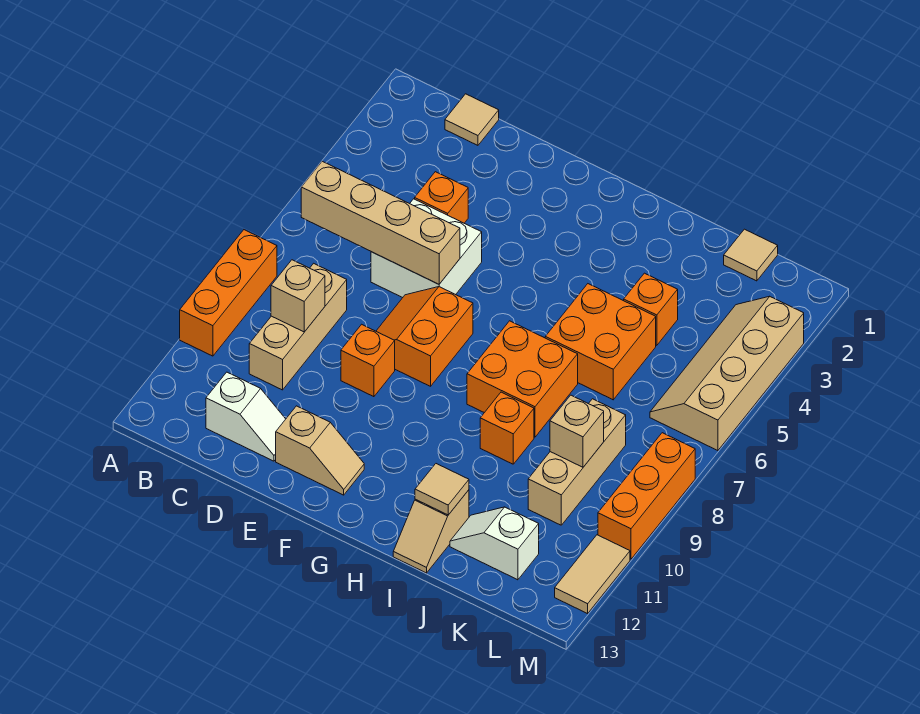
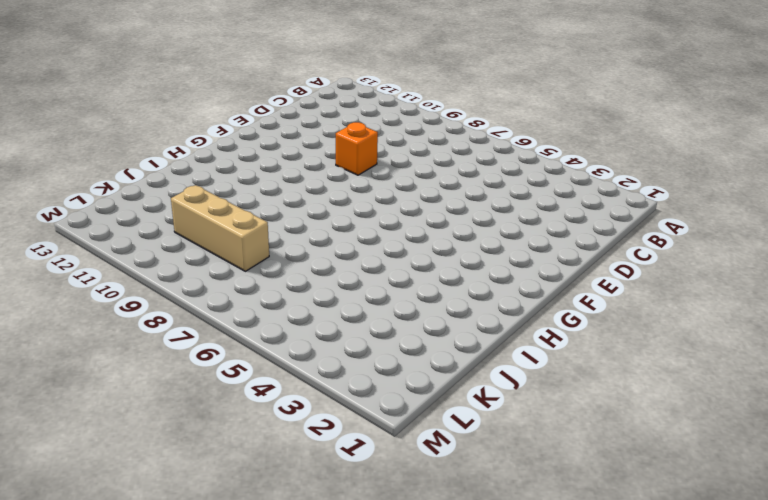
none -> orange brick A8:A10 level 1
none -> tan tile C1 level 1
none -> tan brick C8:C10 level 1

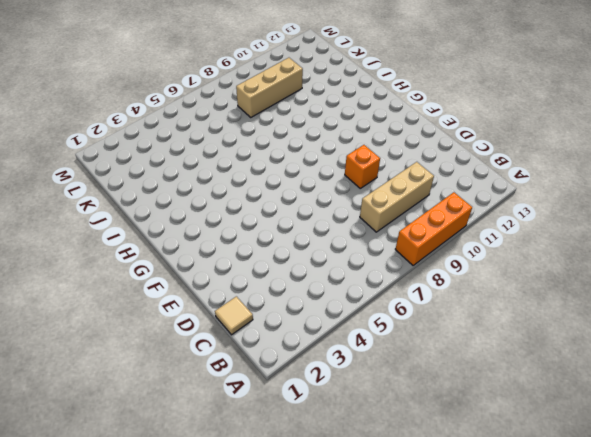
none -> white slope C12:D12 level 1 top C
none -> orange brick D4 level 1
none -> white brick D5:E6 level 1

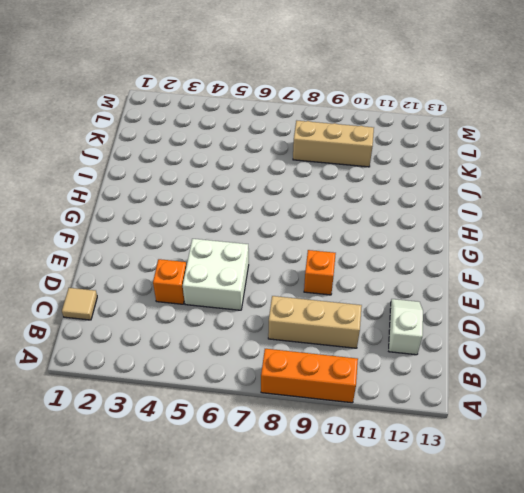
none -> orange slope E7:F8 level 1 top F
none -> tan slope E12:F12 level 1 top E
none -> orange brick H7:I8 level 1

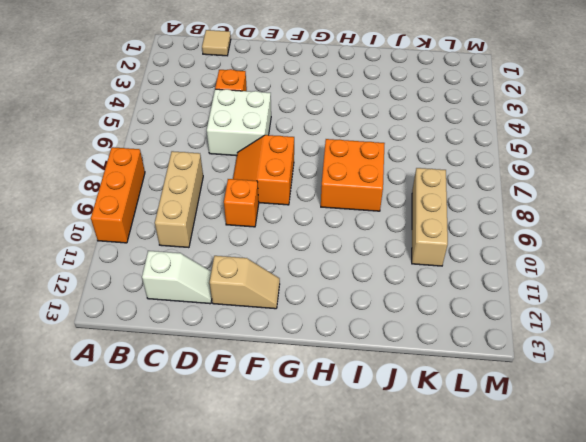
none -> orange brick I5:J6 level 1
none -> orange brick I9 level 1
none -> tan slope I12:I13 level 1 top 12

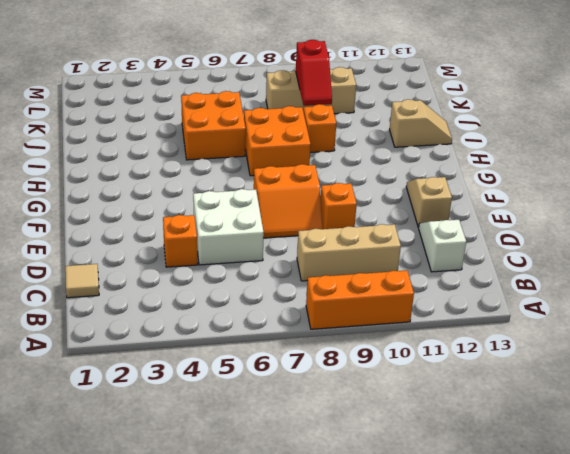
red slope J9:K9 level 2 top K -> tan brick K9 level 2
none -> orange brick J4 level 1
none -> white slope J12:K12 level 1 top K
none -> tan tile K1 level 1

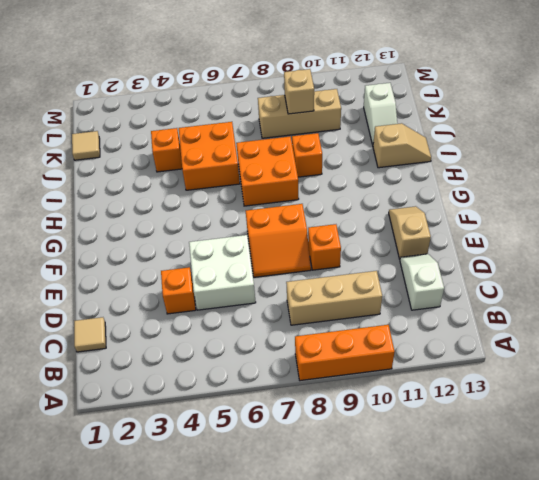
none -> tan slope L3:M6 level 1 top M
none -> orange brick M8:M10 level 1
none -> tan tile M11:M12 level 1

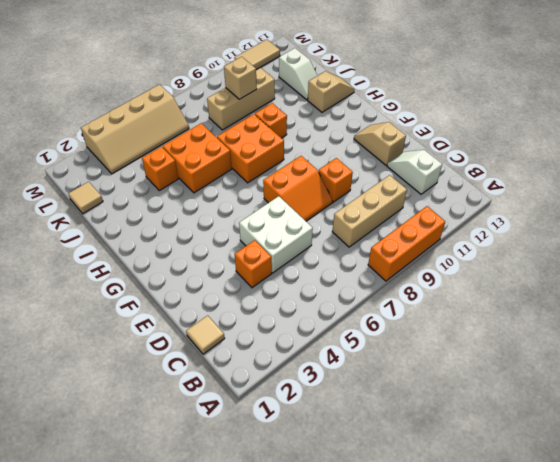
none -> orange brick M8:M10 level 1
none -> tan brick B6:E6 level 2
none -> tan brick C9 level 2

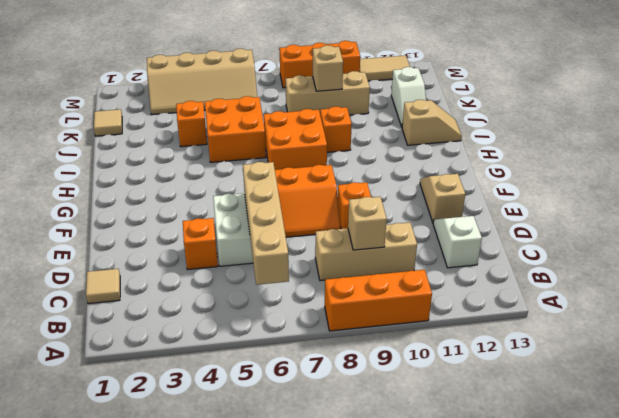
none -> tan tile I12 level 2

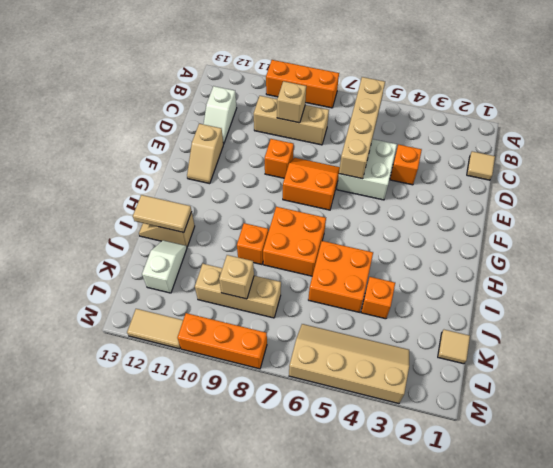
tan tile I12:I13 level 2 -> tan tile I12 level 2

